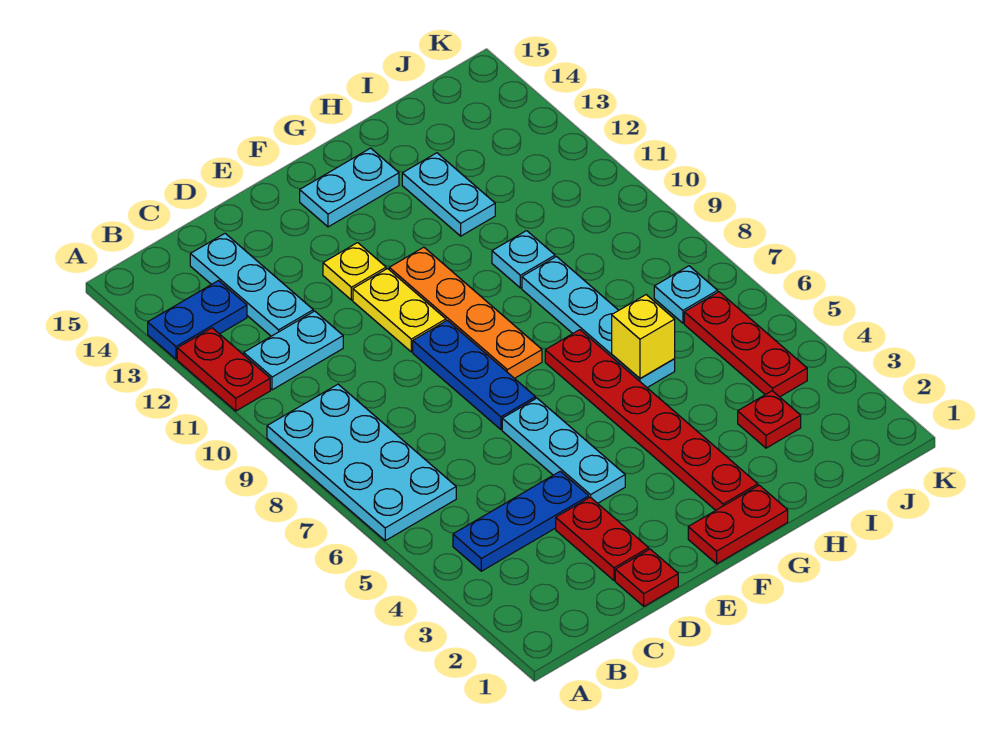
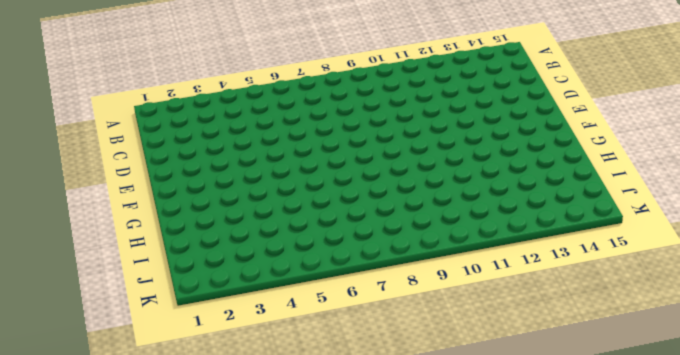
none -> cyan plate A6:B9 level 1
none -> red plate A11:A12 level 1
none -> blue plate A13:B13 level 1

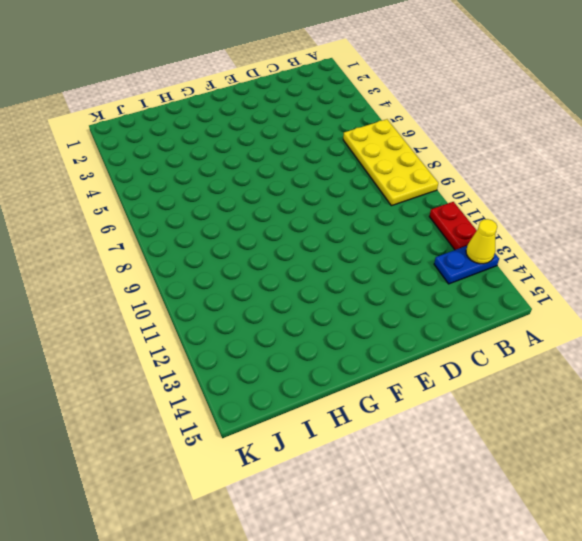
yellow plate A6:B9 level 1 -> cyan plate A6:B9 level 1
yellow cone A13 level 2 -> none
none -> blue plate B4:D4 level 1
none -> cyan plate B11:C11 level 1
none -> cyan plate C12:C14 level 1

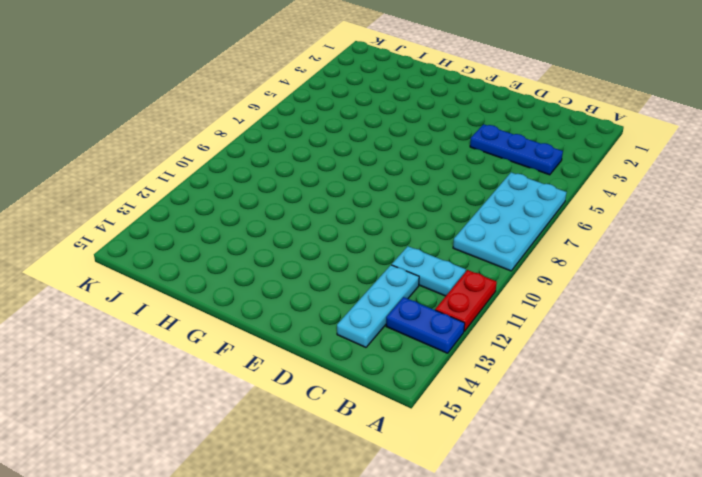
none -> red plate D1 level 1
none -> red plate D2:D3 level 1
none -> cyan plate E4:E6 level 1

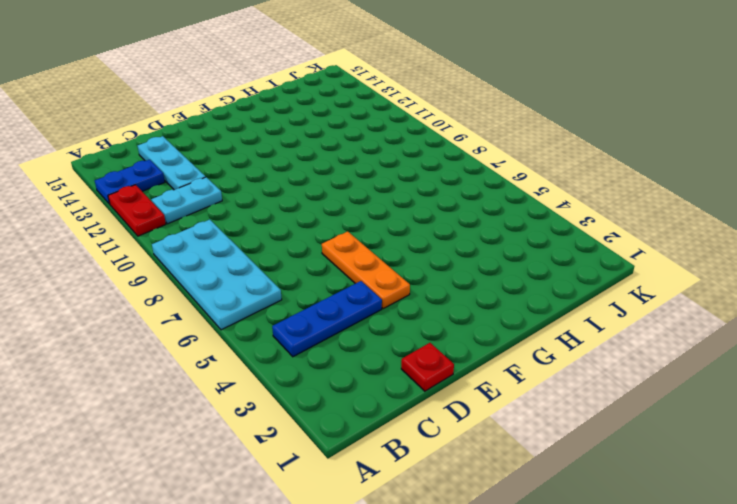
orange plate E4:E6 level 1 -> cyan plate E4:E6 level 1
none -> red plate D2:D3 level 1
none -> blue plate E7:E9 level 1
none -> yellow plate E10:E11 level 1

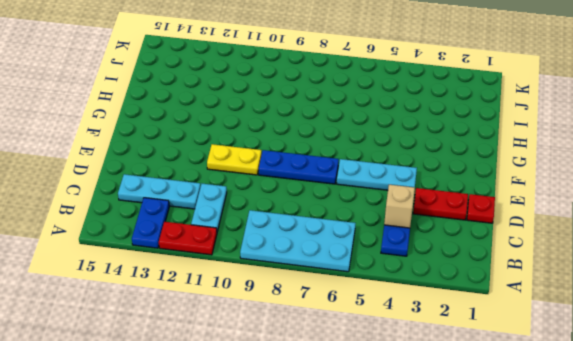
tan brick C4 level 2 -> none
none -> yellow plate E12 level 1
none -> red plate F1:G1 level 1
none -> orange plate F8:F11 level 1

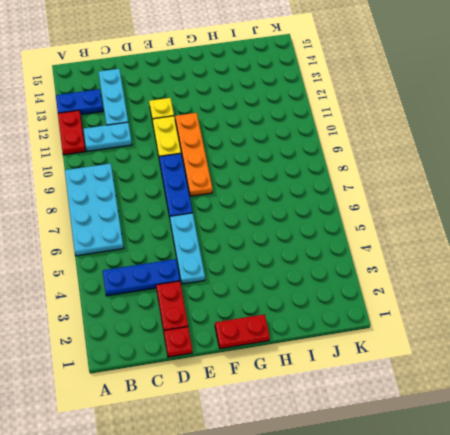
none -> cyan plate F14:G14 level 1
none -> red plate G2:G7 level 1
none -> cyan plate H6:H9 level 1

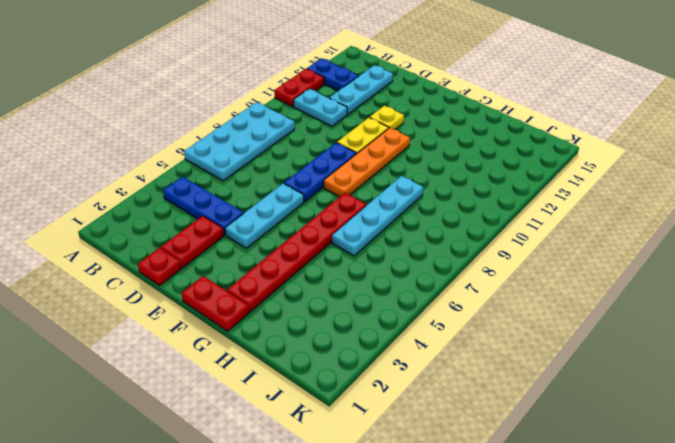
none -> cyan plate F14:G14 level 1
none -> cyan plate H10 level 1
none -> cyan plate H12:H13 level 1

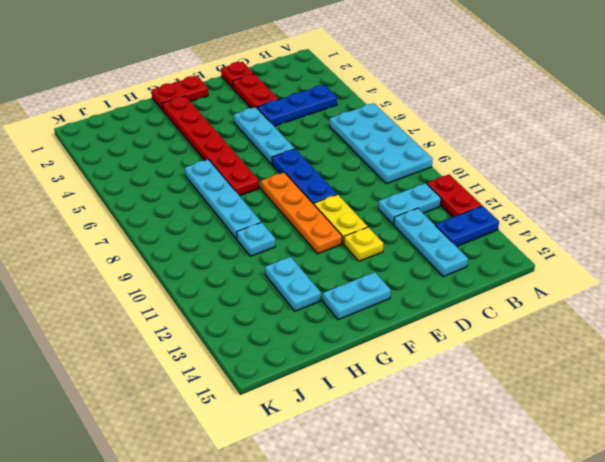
none -> red plate I3 level 1
none -> red plate J4:J6 level 1
none -> cyan plate J7 level 1

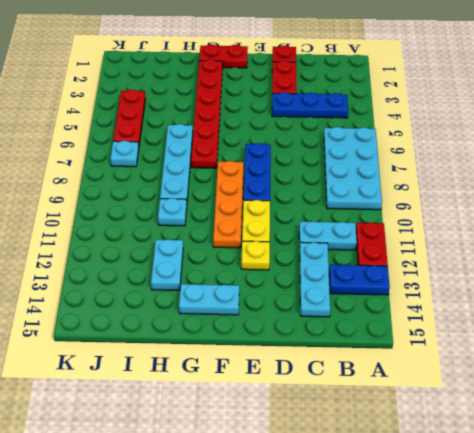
none -> cyan plate E4:E6 level 1
none -> red plate I3 level 1
none -> yellow brick H6 level 2

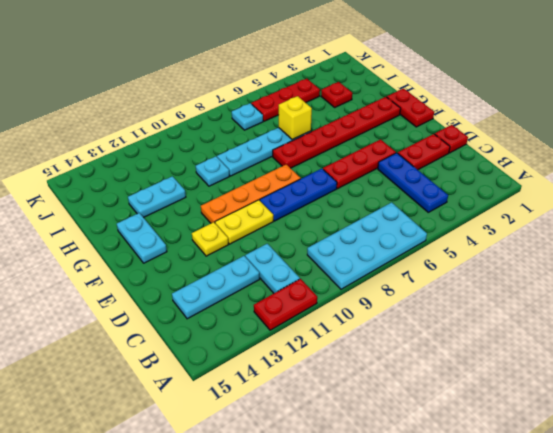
red plate E4:E6 level 1 -> cyan plate E4:E6 level 1
none -> blue plate A13:B13 level 1

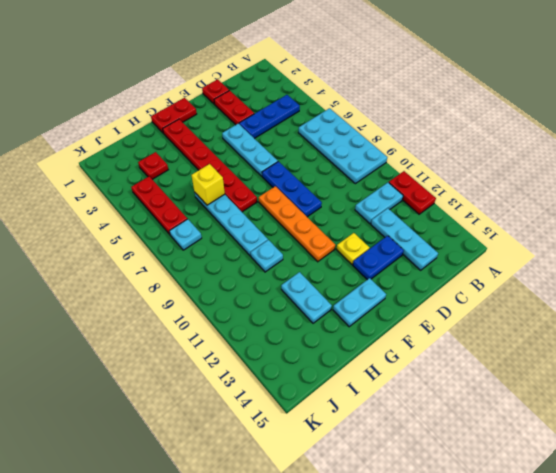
blue plate D13:E13 level 1 -> blue plate A13:B13 level 1
none -> yellow plate E10:E11 level 1

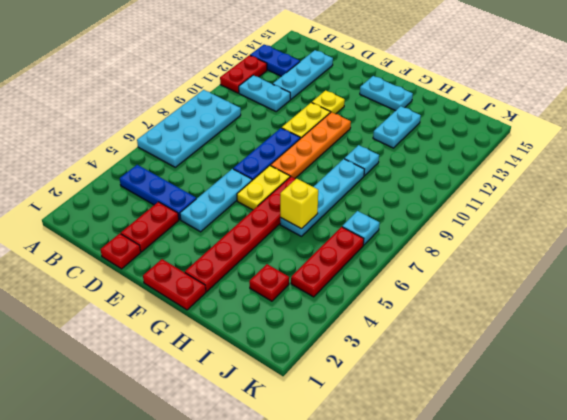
yellow plate F6:F7 level 1 -> none

